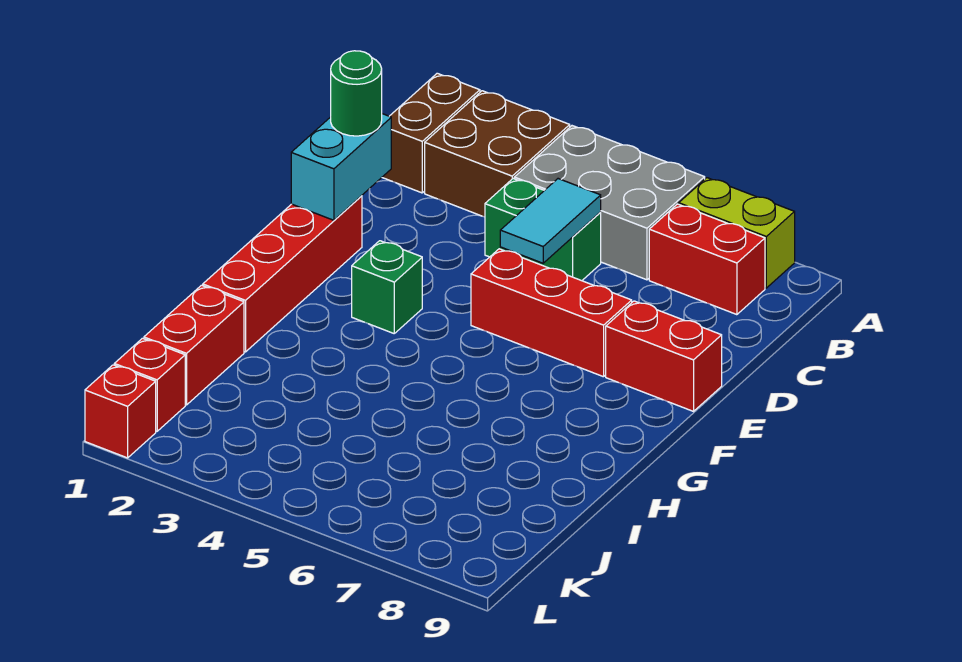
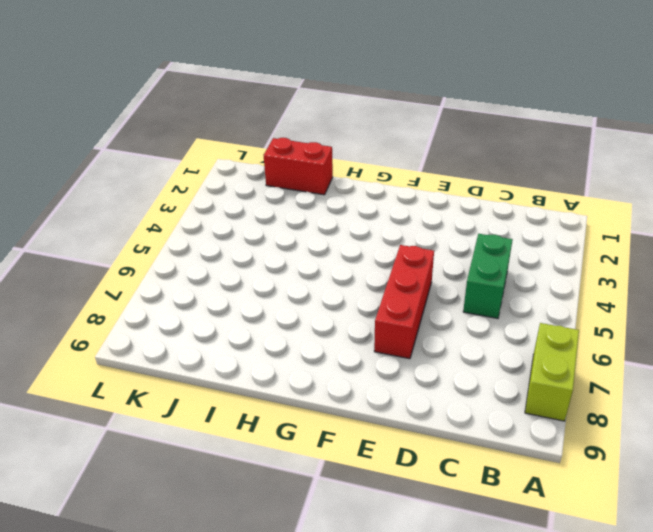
none -> brown brick A1:B1 level 1
none -> brown brick A2:B3 level 1
none -> grey brick A4:B6 level 1

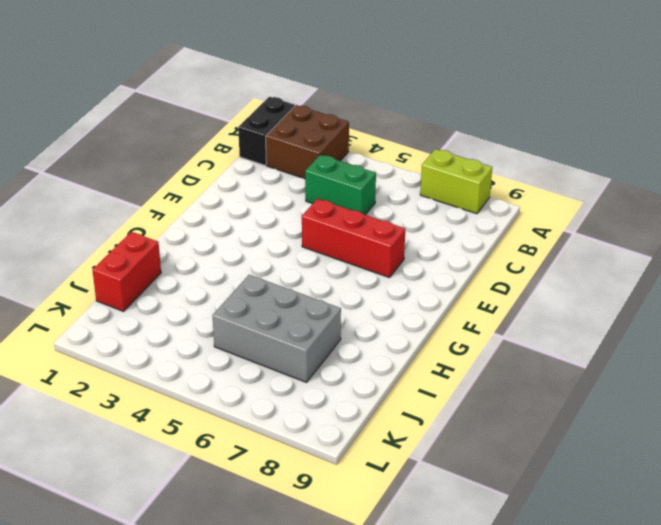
black brick A1:B1 level 1 -> brown brick A1:B1 level 1
grey brick I5:J7 level 1 -> grey brick A4:B6 level 1
none -> red brick B7:B8 level 1
none -> red brick E1:H1 level 1
none -> red brick E8:E9 level 1

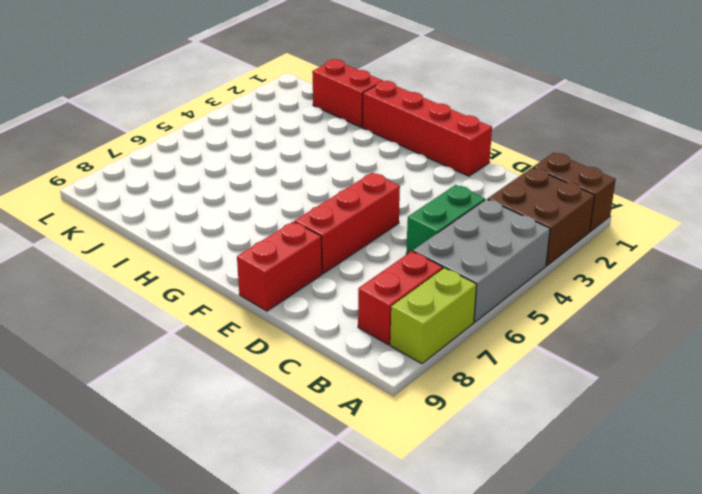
none -> green brick F3 level 1
none -> red brick K1 level 1
none -> red brick L1 level 1

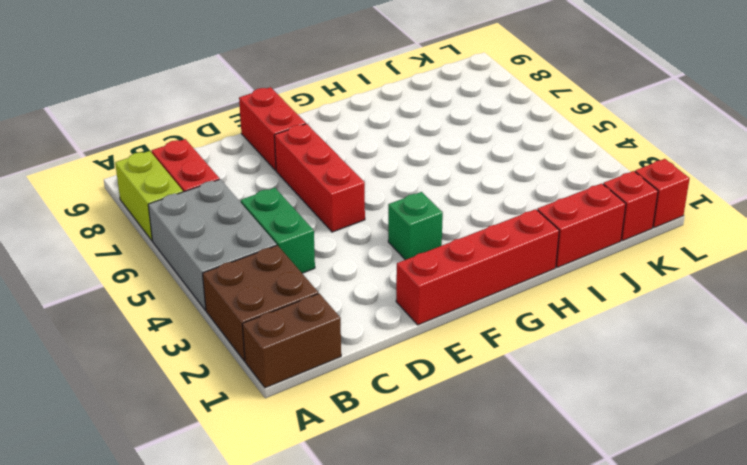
none -> cyan tile C5:D5 level 2
none -> cyan brick D1:E1 level 2
none -> green round brick D1 level 3

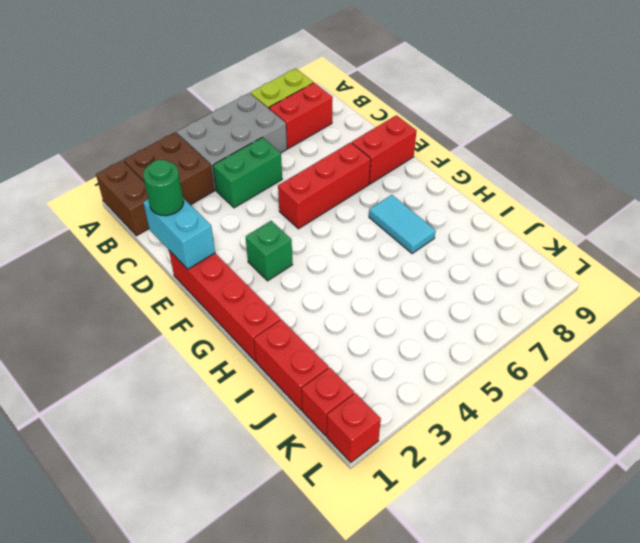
cyan tile G7:H7 level 1 -> cyan tile C5:D5 level 2

